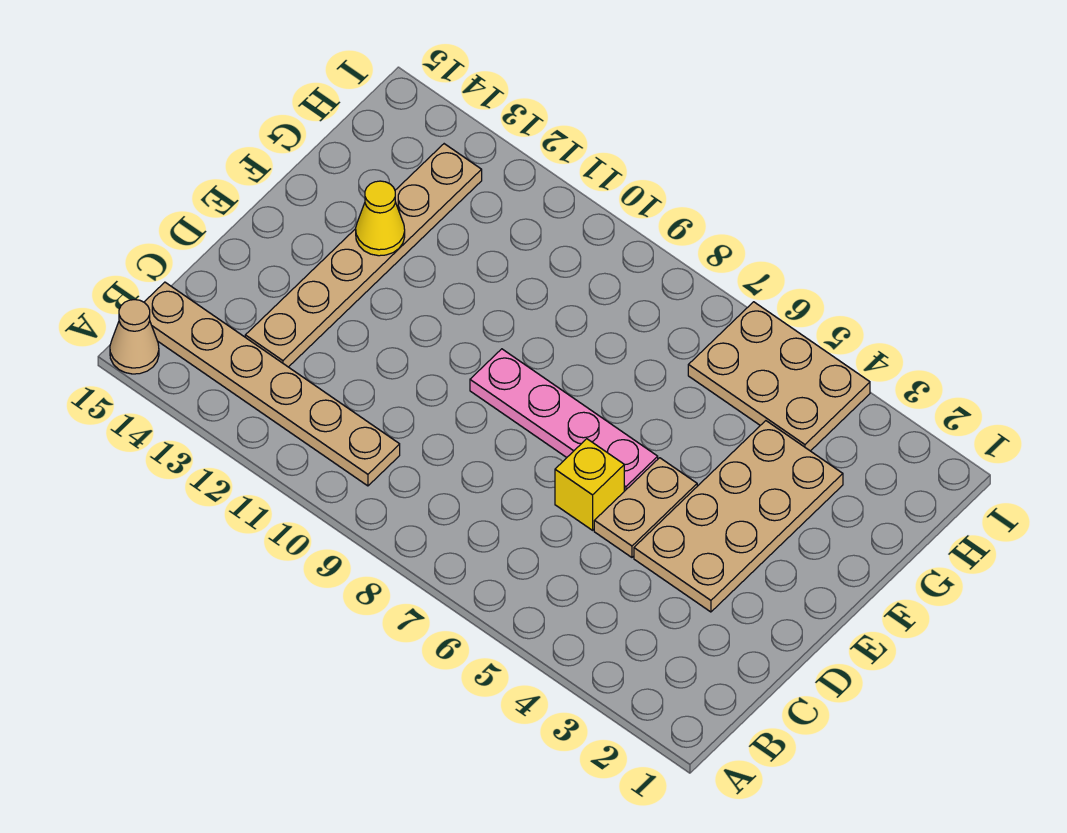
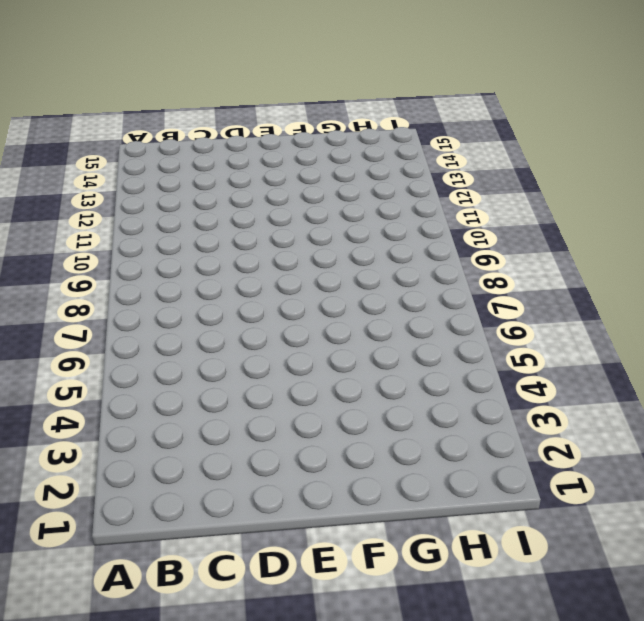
none -> tan cone A15 level 1
none -> tan plate B10:B15 level 1

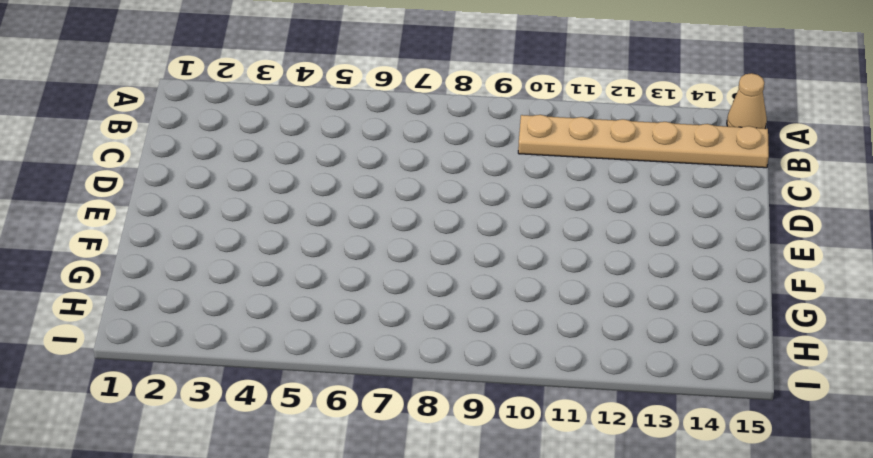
none -> tan plate C13:H13 level 1
none -> tan plate D3:G4 level 1

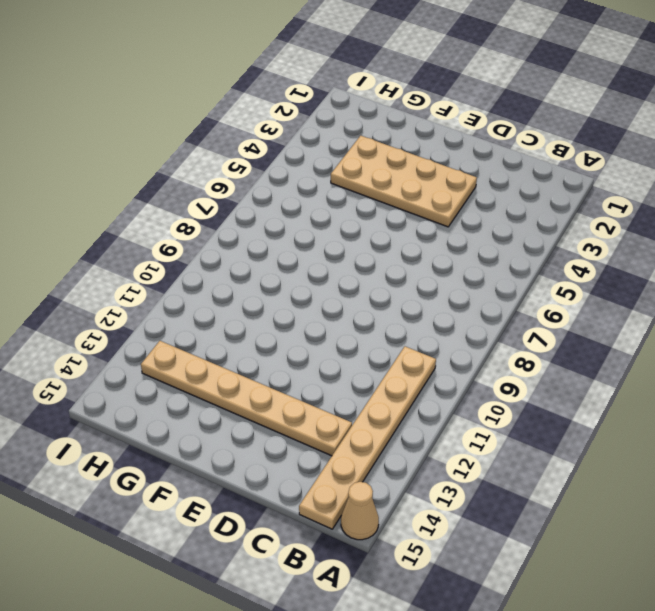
none -> tan plate D5:E5 level 1
none -> yellow brick D6 level 1

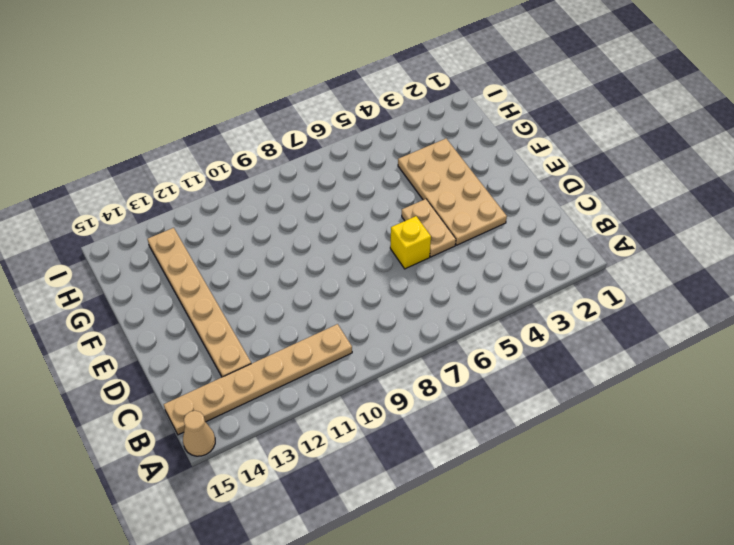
none -> pink plate E6:E9 level 1
none -> tan plate H4:I6 level 1

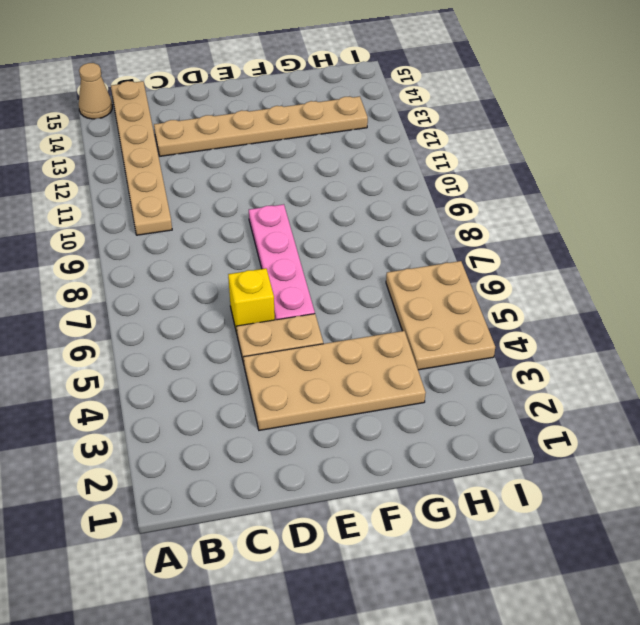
none -> yellow cone F13 level 2

